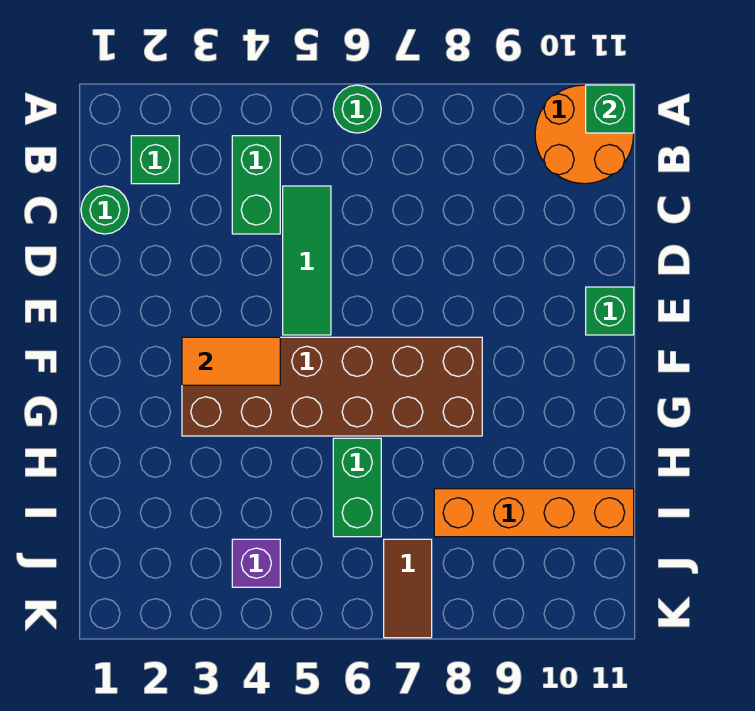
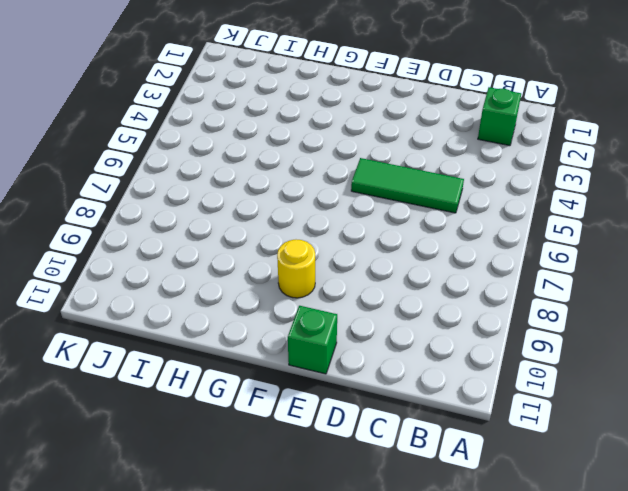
yellow round brick F9 level 1 -> none
none -> green round brick A6 level 1
none -> orange round brick A10:B11 level 1
none -> green brick B4:C4 level 1

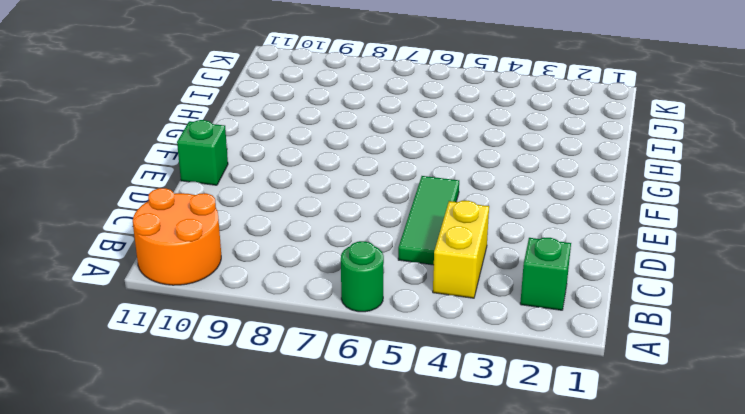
yellow brick B4:C4 level 1 -> green brick B4:C4 level 1
none -> green round brick C1 level 1
none -> brown brick F3:G8 level 1
none -> green brick H6:I6 level 1

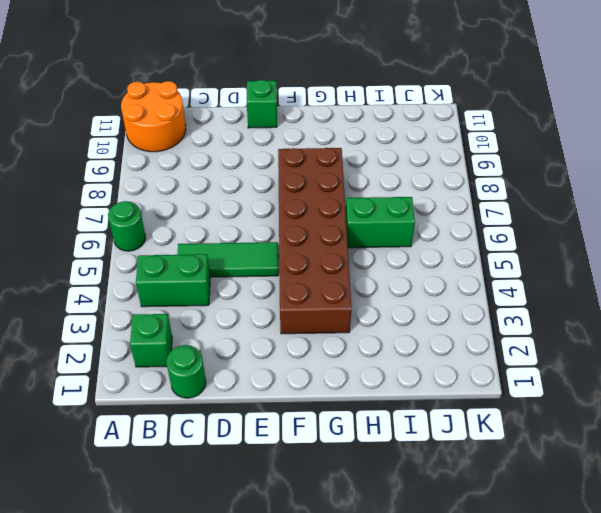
none -> orange brick I8:I11 level 1
none -> purple brick J4 level 1
none -> brown tile J7:K7 level 1

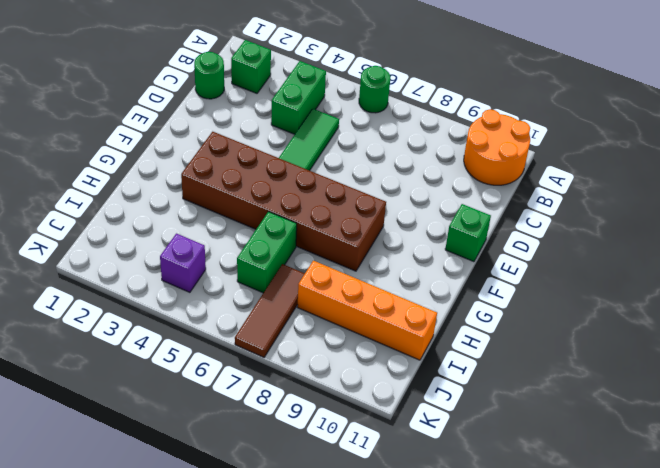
brown tile I7:K7 level 1 -> brown tile J7:K7 level 1
none -> green brick A11 level 2
none -> orange tile F3:F4 level 2

